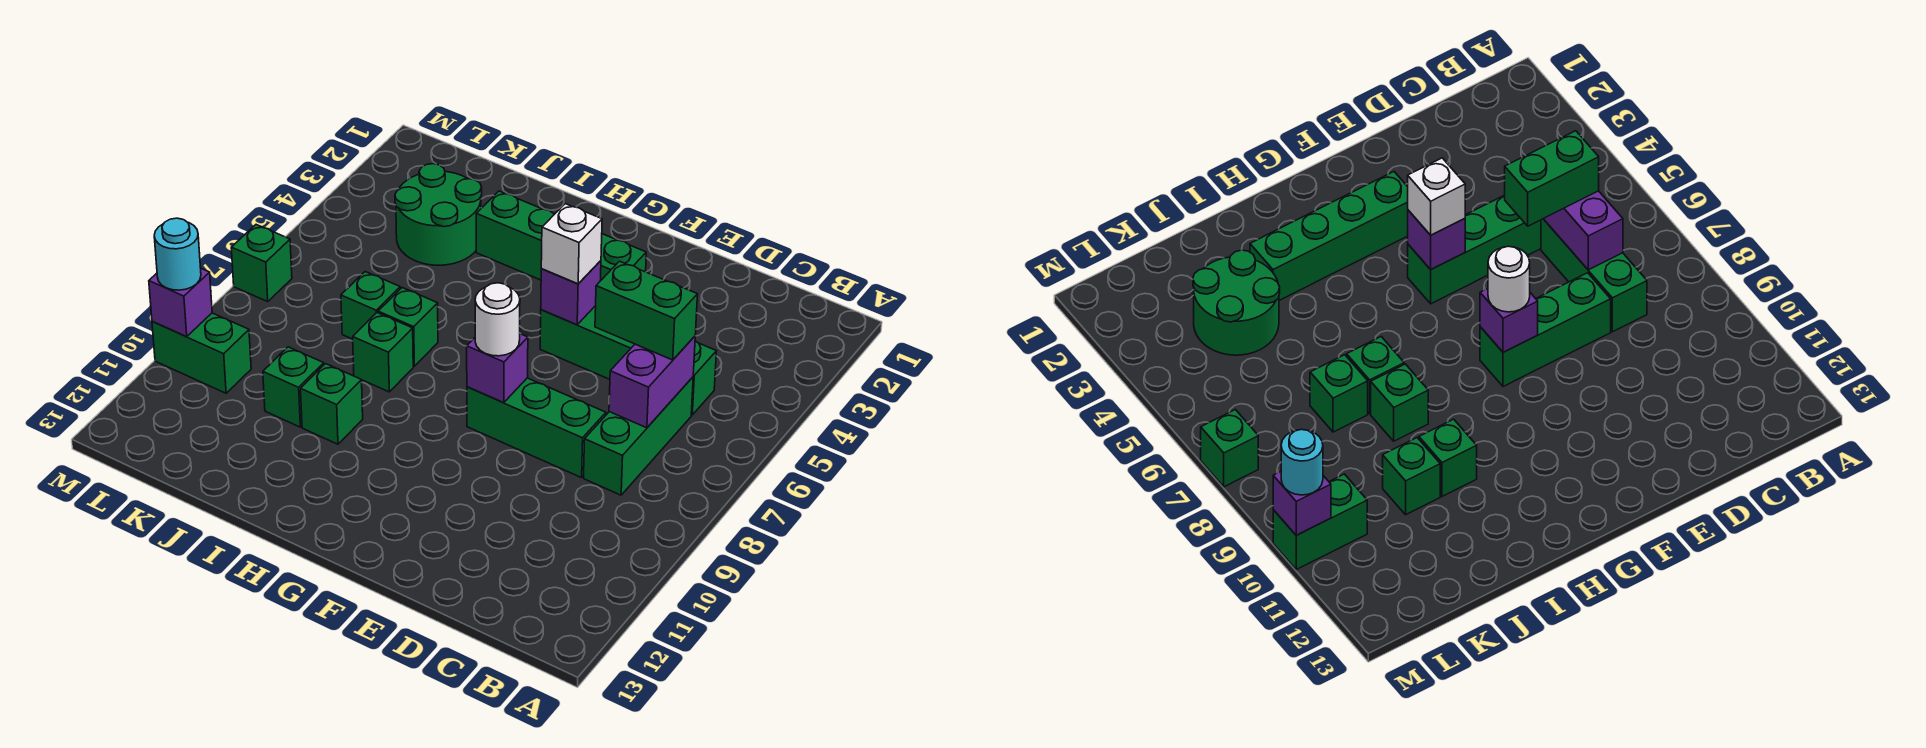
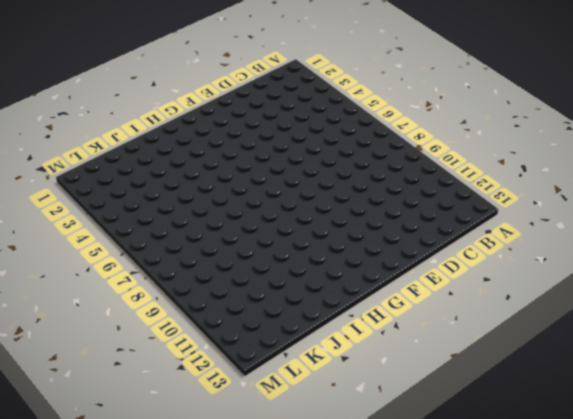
none -> green brick C5:F5 level 1
none -> green brick C6:C8 level 1
none -> green brick D8:F8 level 1

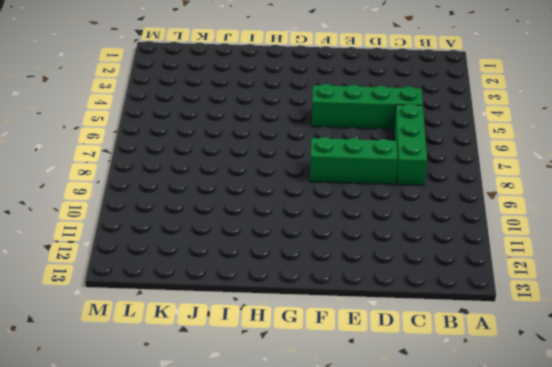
none -> green brick F3:I3 level 1
none -> green brick I7 level 1
none -> green brick I8 level 1

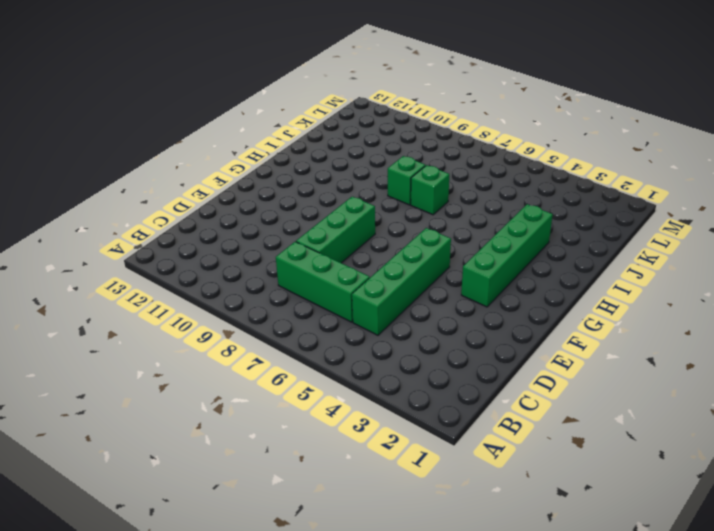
none -> green brick I10 level 1
none -> green round brick J3:K4 level 1
none -> green brick J7 level 1

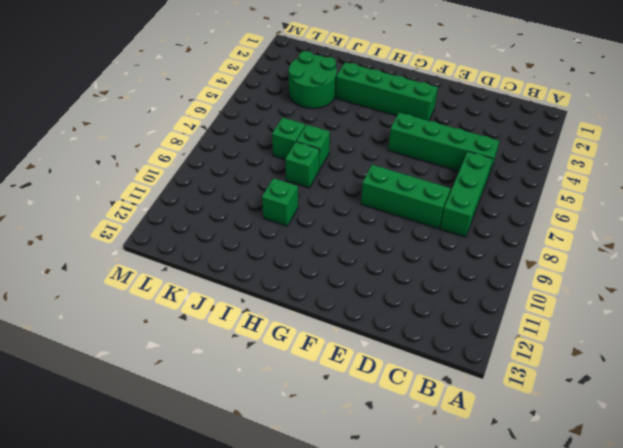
none -> green brick J10 level 1
none -> green brick L10:M10 level 1
none -> green brick M7 level 1

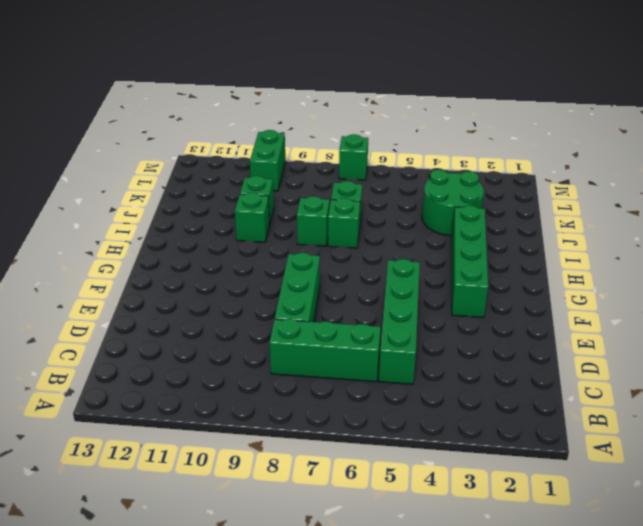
none -> purple brick C6:C7 level 2
none -> purple brick F5 level 2
none -> purple brick F8 level 2

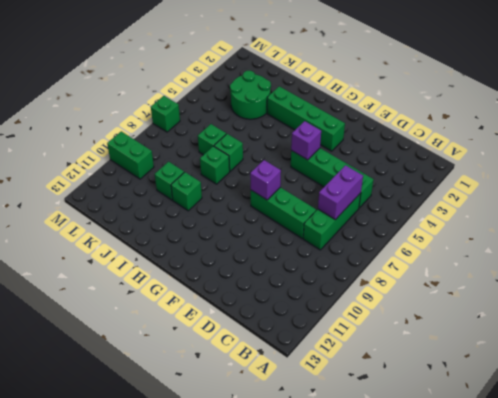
none -> purple brick M10 level 2
none -> green brick C6:D6 level 3
none -> white brick F5 level 3

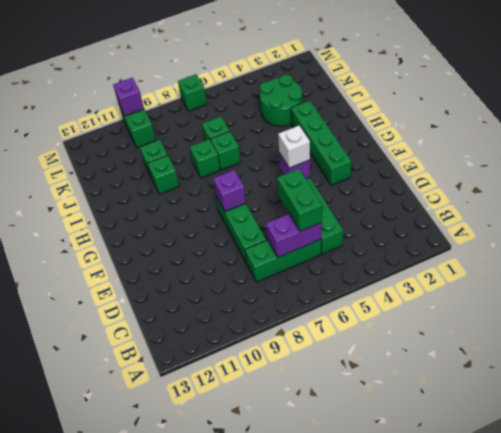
none -> white round brick F8 level 3
none -> cyan round brick M10 level 3

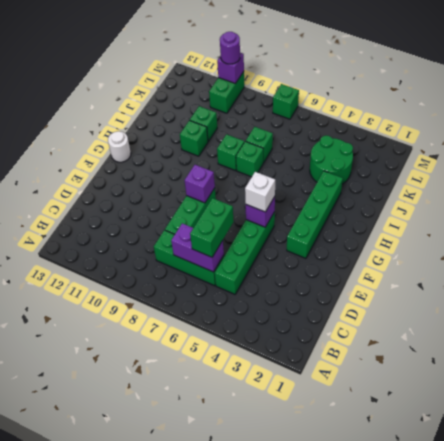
white round brick G13 level 1 -> white round brick F8 level 3
purple round brick M10 level 3 -> cyan round brick M10 level 3

